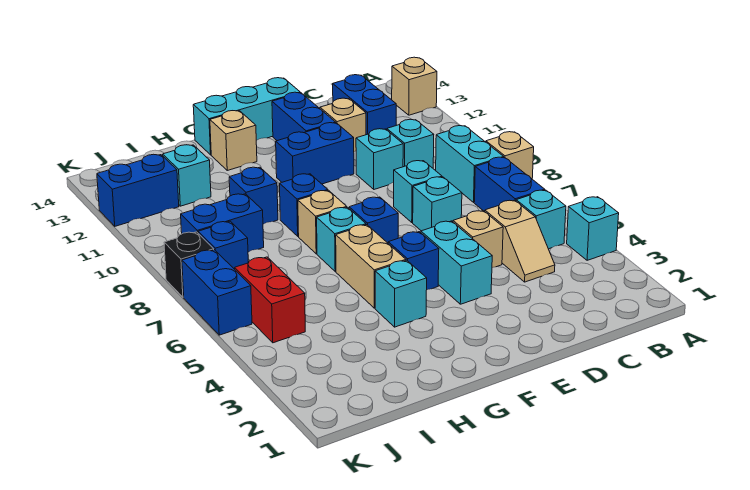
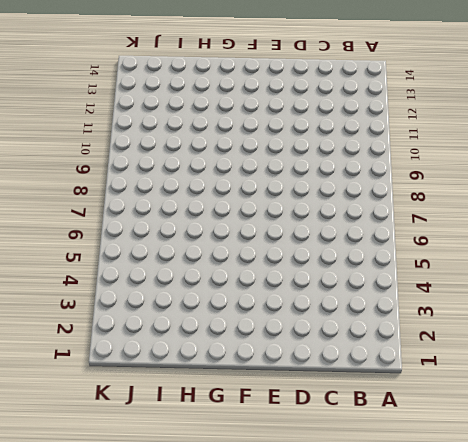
none -> cyan brick A4 level 1
none -> tan brick A8 level 1
none -> tan brick A13 level 1
none -> cyan brick B5 level 1

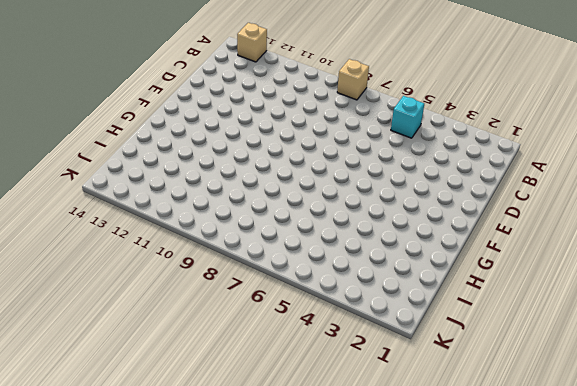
none -> cyan brick A4 level 1
none -> blue brick B6:B7 level 1
none -> cyan brick B8:B9 level 1
none -> tan slope C4:C5 level 1 top 5

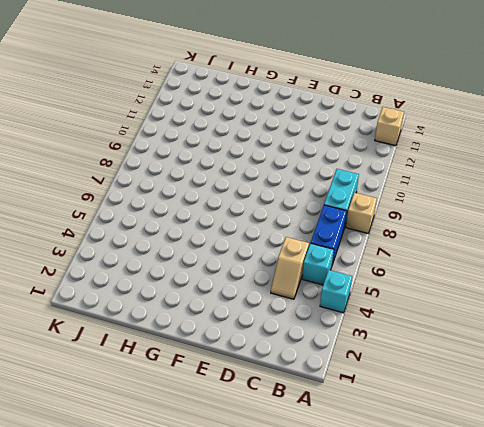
none -> cyan brick C10 level 1
none -> blue brick C12:C13 level 1
none -> tan brick D5 level 1
none -> cyan brick D7 level 1

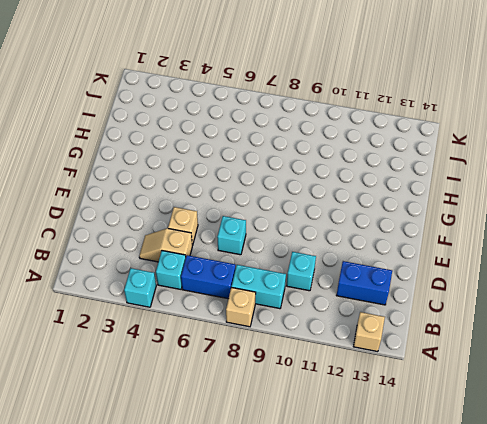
none -> cyan brick D8 level 1
none -> cyan brick D10 level 1
none -> tan brick D12 level 1
none -> cyan brick E4:E5 level 1

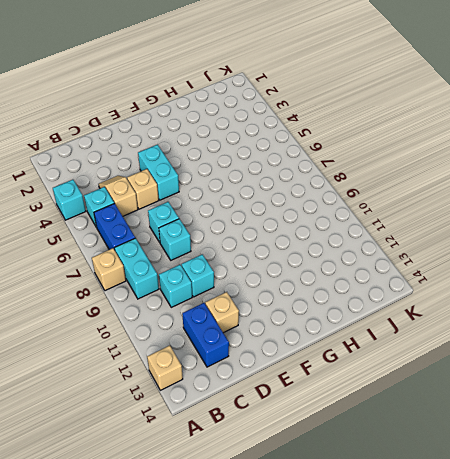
none -> blue brick E11:F11 level 1
none -> blue brick E12:E13 level 1
none -> cyan brick E14:G14 level 1
none -> blue brick F5 level 1

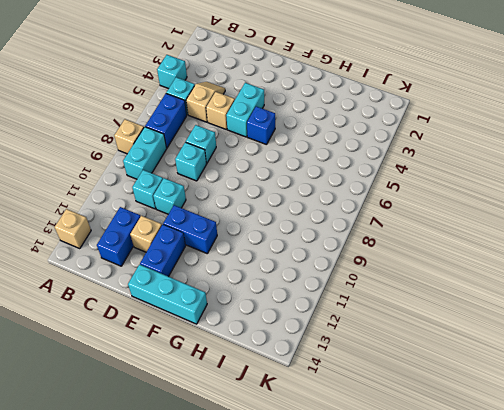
none -> blue brick F7 level 1
none -> cyan brick G4 level 1
none -> tan brick G5:G6 level 1
none -> cyan brick G7 level 1

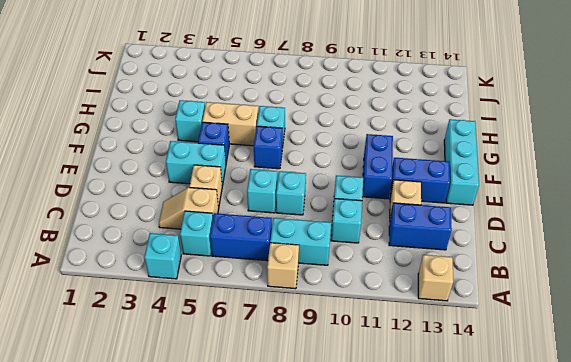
none -> tan brick G8 level 1
none -> blue brick G9 level 1
none -> tan brick G13 level 1
none -> blue brick H10 level 1

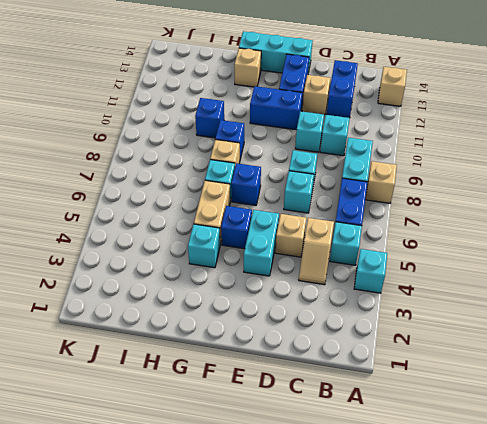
none -> blue brick I9:J9 level 1
none -> cyan brick I12 level 1
none -> red brick J5:J6 level 1
none -> blue brick J8 level 1

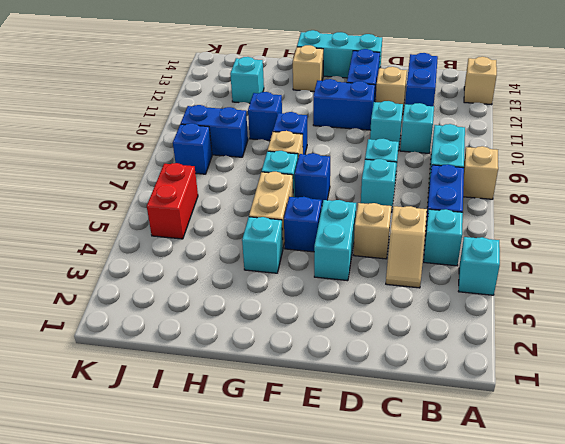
none -> blue brick J12:K12 level 1
none -> blue brick K6:K7 level 1
none -> black brick K8 level 1

